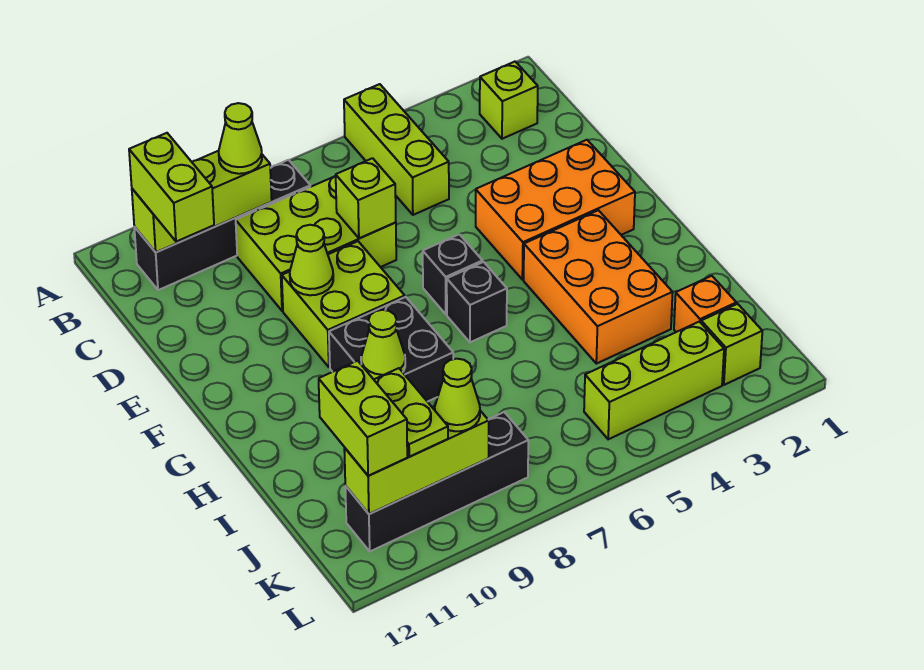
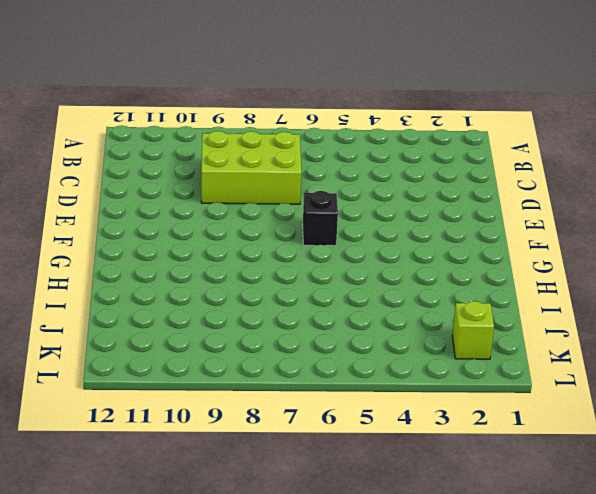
none -> lime brick A5:C5 level 1
none -> lime brick B2 level 1
none -> black brick B8:B11 level 1

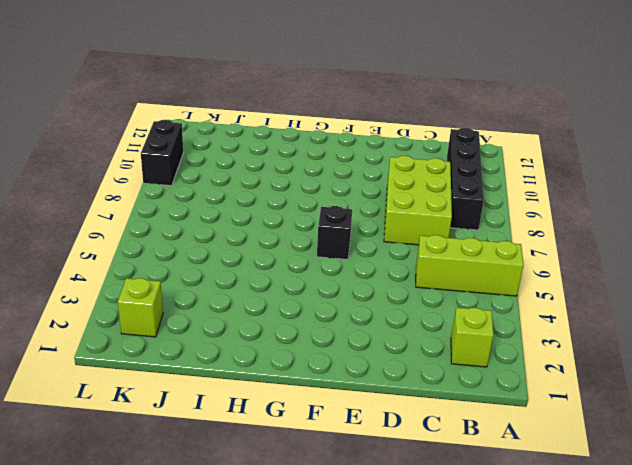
black brick L9:L10 level 1 -> none
none -> orange brick E2:F4 level 1
none -> lime brick E8:F9 level 1
none -> orange brick G3:I4 level 1

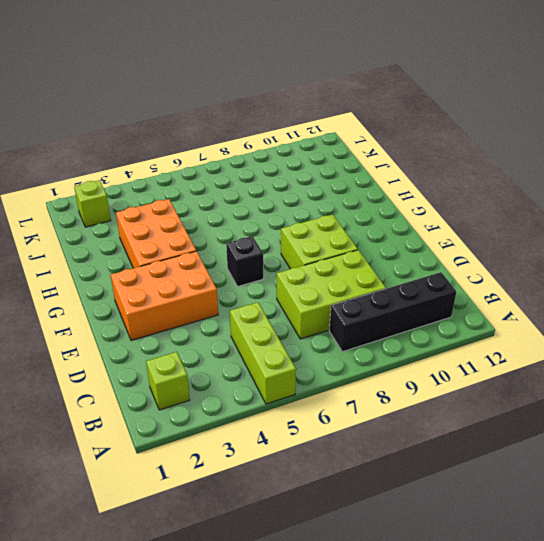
none -> black brick G6 level 1
none -> black brick G8:H9 level 1
none -> orange brick J2 level 1

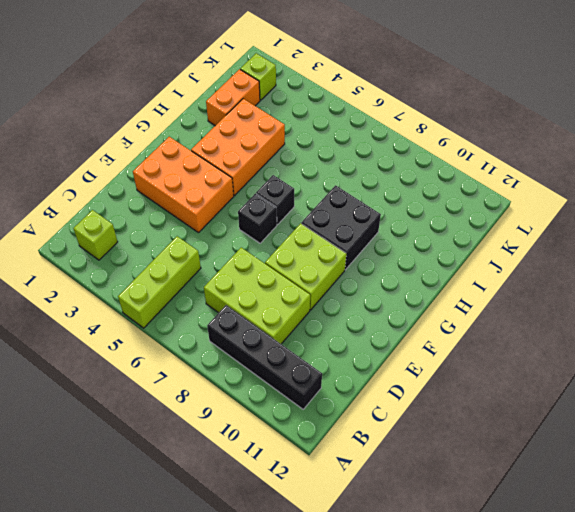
orange brick I2:J2 level 1 -> orange brick J2 level 1
none -> lime brick K3:K5 level 1
none -> black brick K8:K11 level 1
none -> lime brick B9:B11 level 2

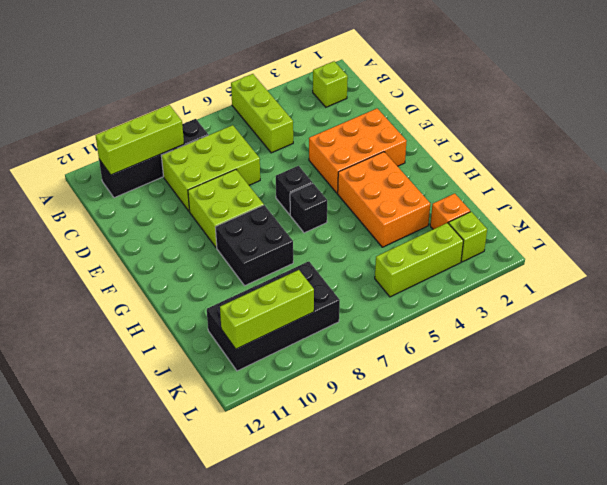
black brick J8:K11 level 1 -> black brick K8:K11 level 1
none -> lime brick D7 level 2
none -> lime cone E9 level 2
none -> lime cone H9 level 2

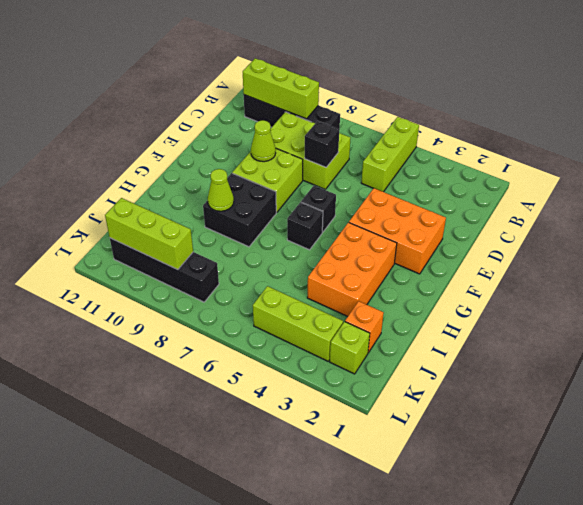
black brick D7 level 2 -> lime brick D7 level 2
none -> lime brick B2 level 1
none -> lime cone B9 level 3
none -> lime brick B11:C11 level 3

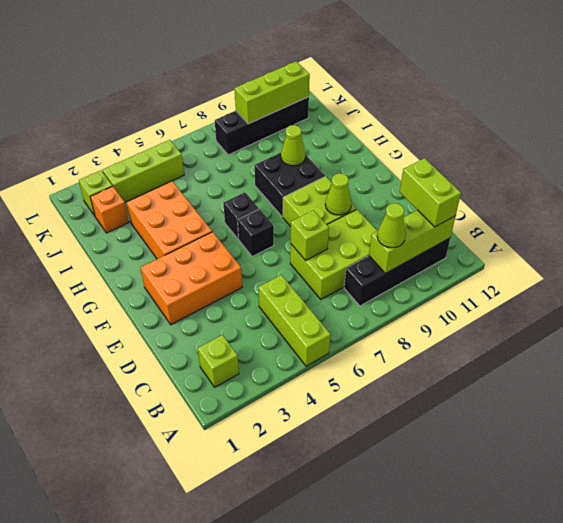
none -> lime plate J10:K10 level 3
none -> lime brick J11:K11 level 3
none -> lime cone K9 level 3

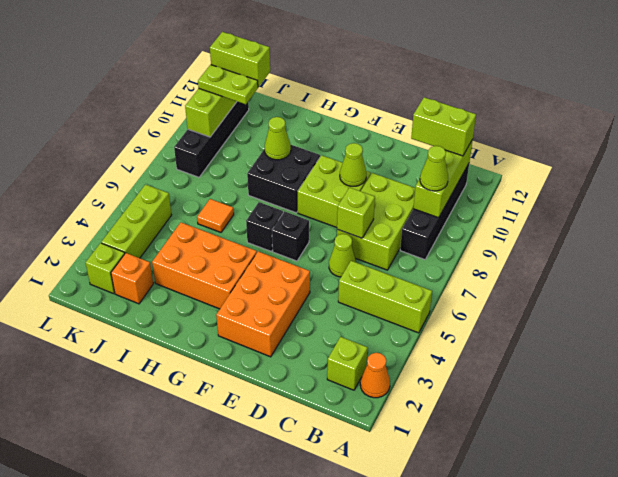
orange cone A2 level 1 -> none
lime cone D6 level 1 -> lime cone K9 level 3
orange tile I6 level 1 -> none

